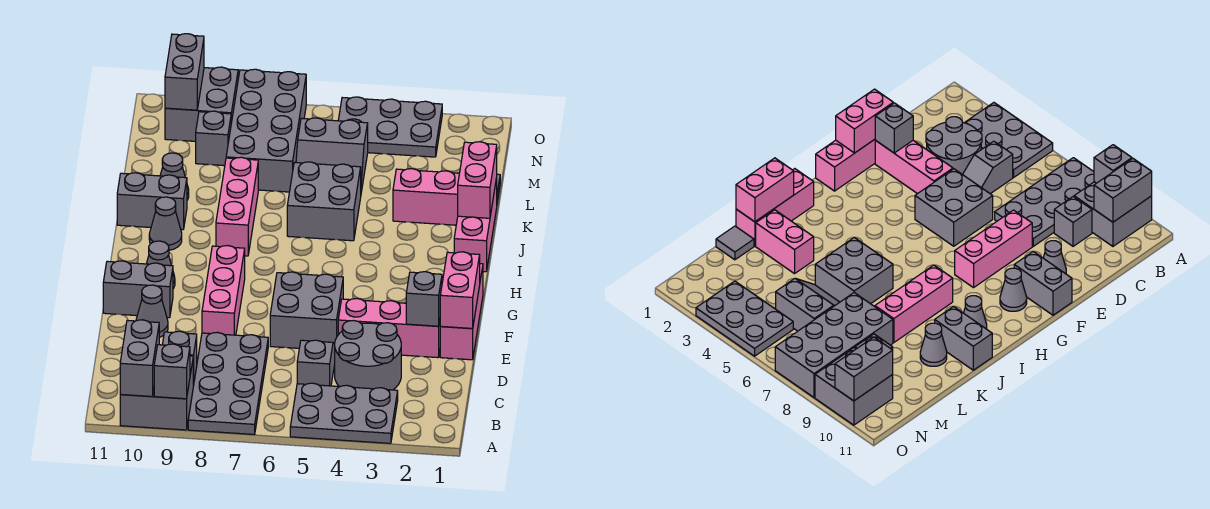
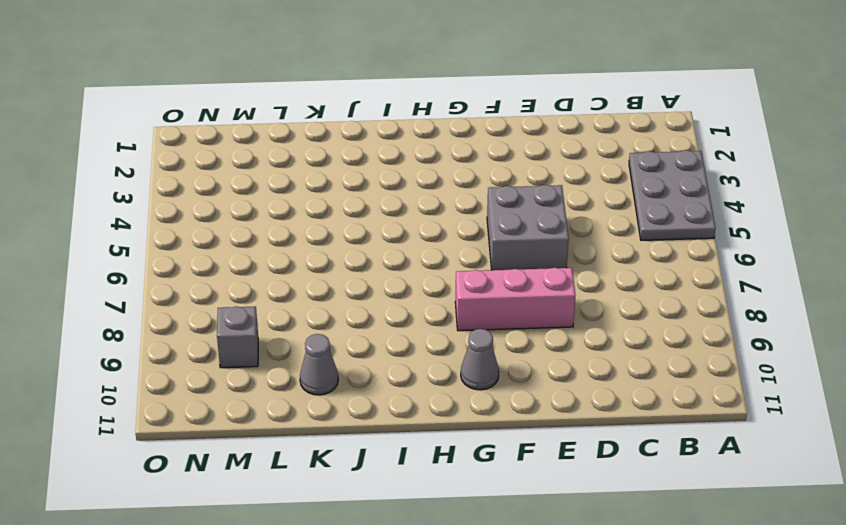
none -> grey plate A7:D8 level 1
none -> grey brick A9:B10 level 1
none -> grey round brick C3:D4 level 1
none -> grey slope C5:D5 level 1 top C

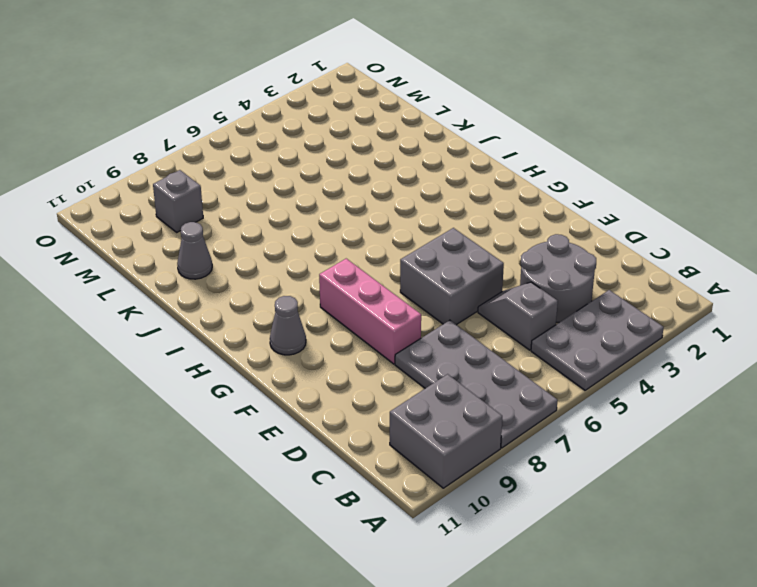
none -> grey brick C9 level 1
none -> pink brick E1:G1 level 1
none -> pink brick E2:E4 level 1
none -> grey cone E10 level 1

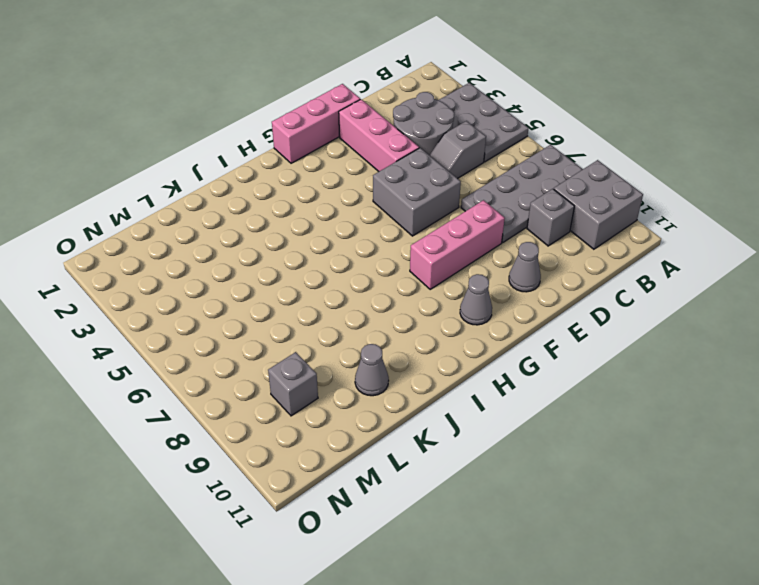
none -> grey brick F10:F11 level 1
none -> pink brick I1:K1 level 1
none -> pink brick I8:K8 level 1
none -> grey cone I10 level 1

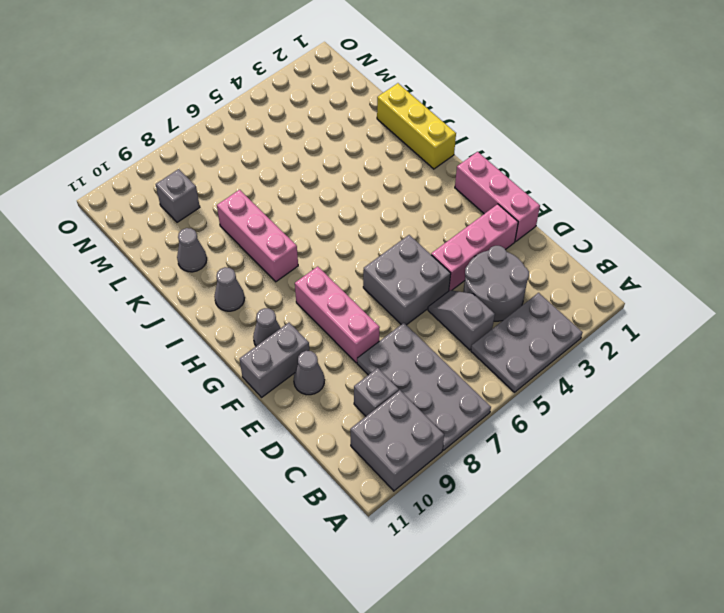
yellow brick I1:K1 level 1 -> pink brick I1:K1 level 1
none -> grey brick J5:K6 level 1
none -> grey brick J10:J11 level 1
none -> pink brick K2:K3 level 1
none -> grey tile L1 level 1

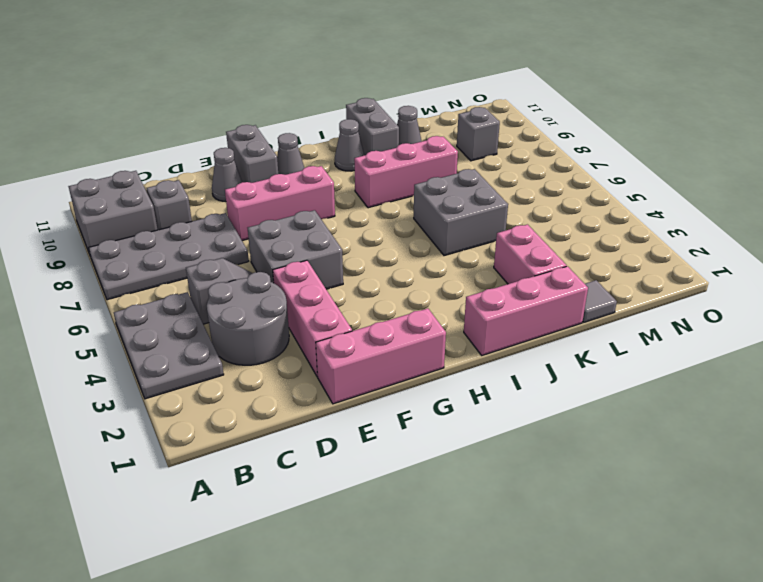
none -> grey slope L5:M6 level 1 top M
none -> grey brick L7:O8 level 1
none -> grey plate N3:O5 level 1
none -> grey brick N9:O10 level 1

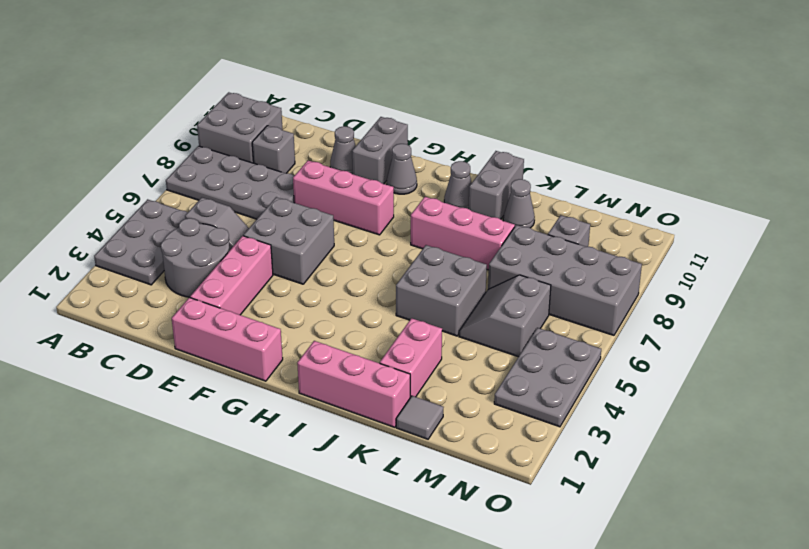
none -> grey brick N9:O10 level 1
none -> grey brick A9 level 2
none -> grey brick A10:B10 level 2
none -> pink brick E1:F1 level 2

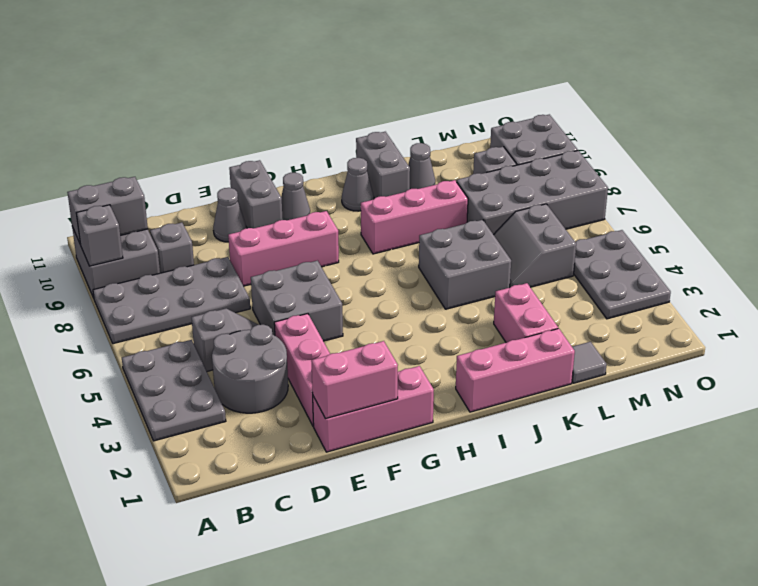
none -> grey brick E2 level 2
none -> pink brick J1:K1 level 2
none -> grey brick N10:O10 level 2

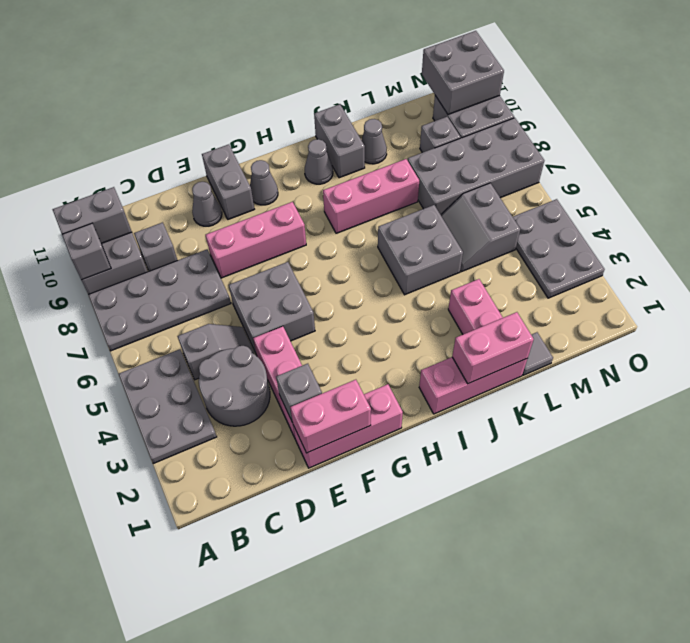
grey brick N10:O11 level 2 -> grey brick N10:O10 level 2

